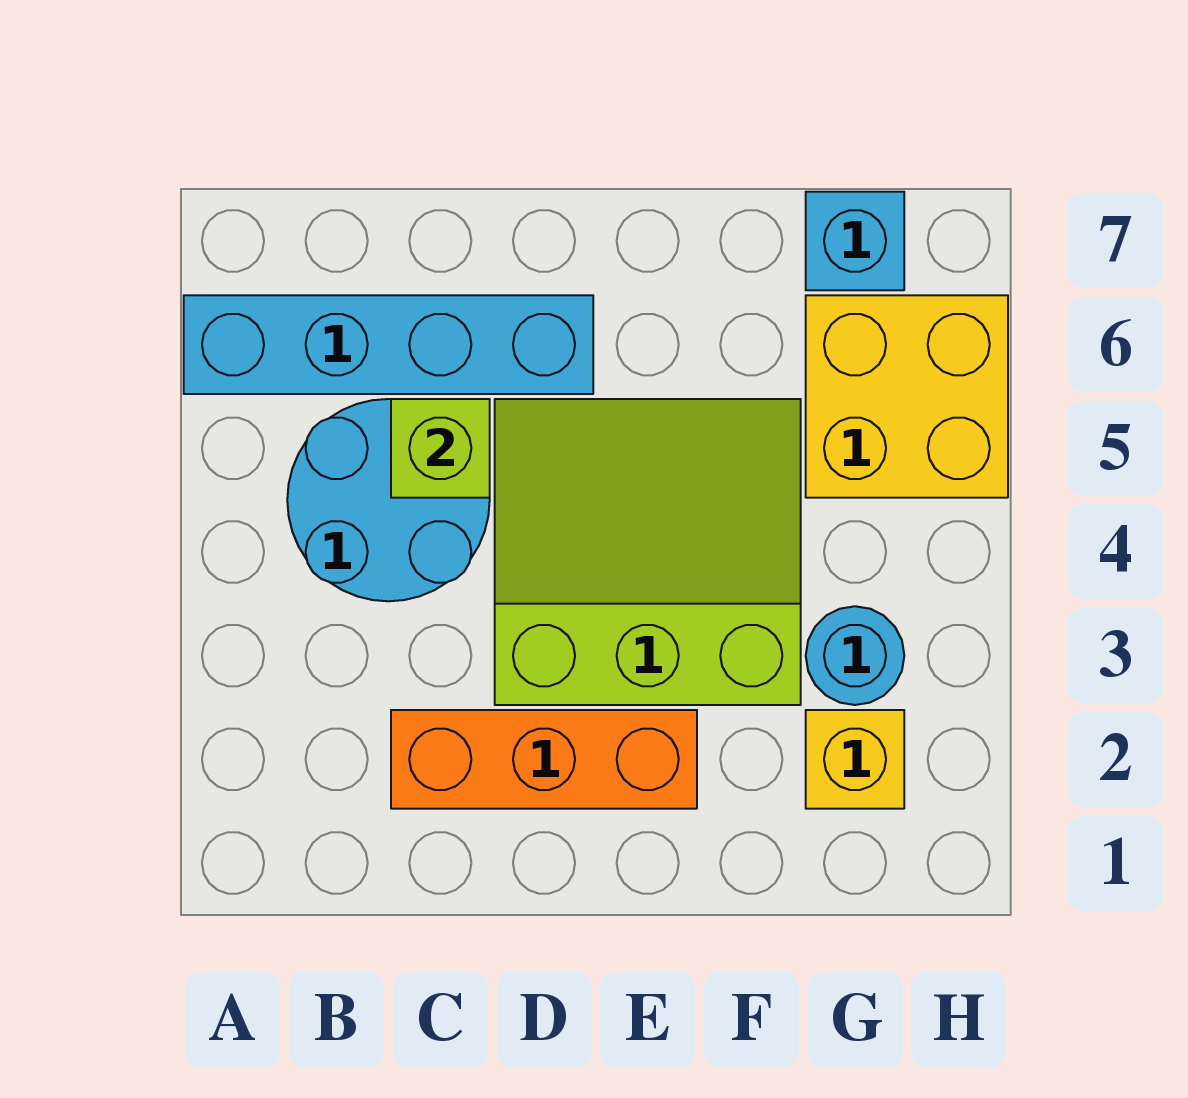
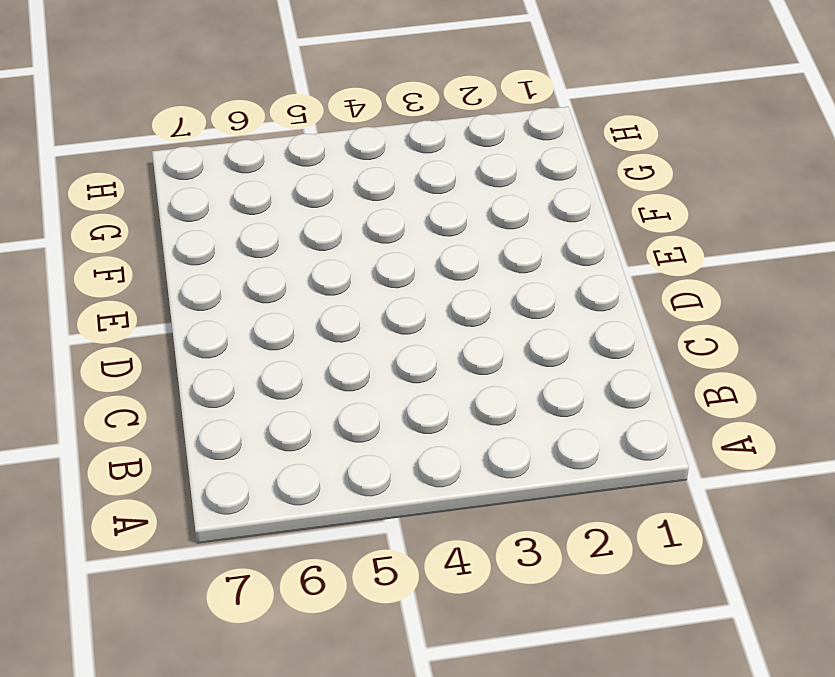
none -> cyan brick A6:D6 level 1
none -> cyan round brick B4:C5 level 1

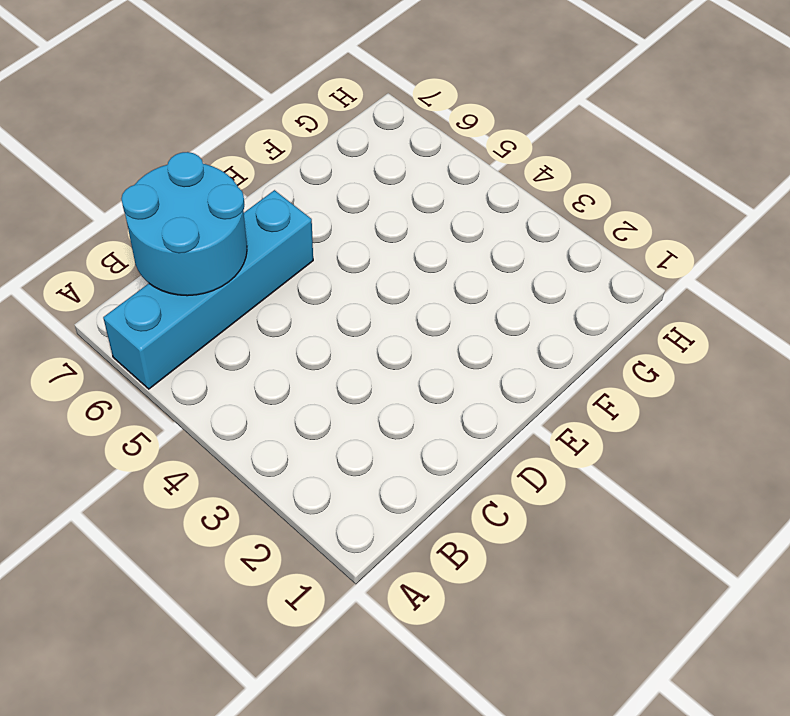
cyan round brick B6:C7 level 2 -> cyan round brick B4:C5 level 1
none -> orange brick C2:E2 level 1
none -> lime slope D3:F5 level 1 top 3

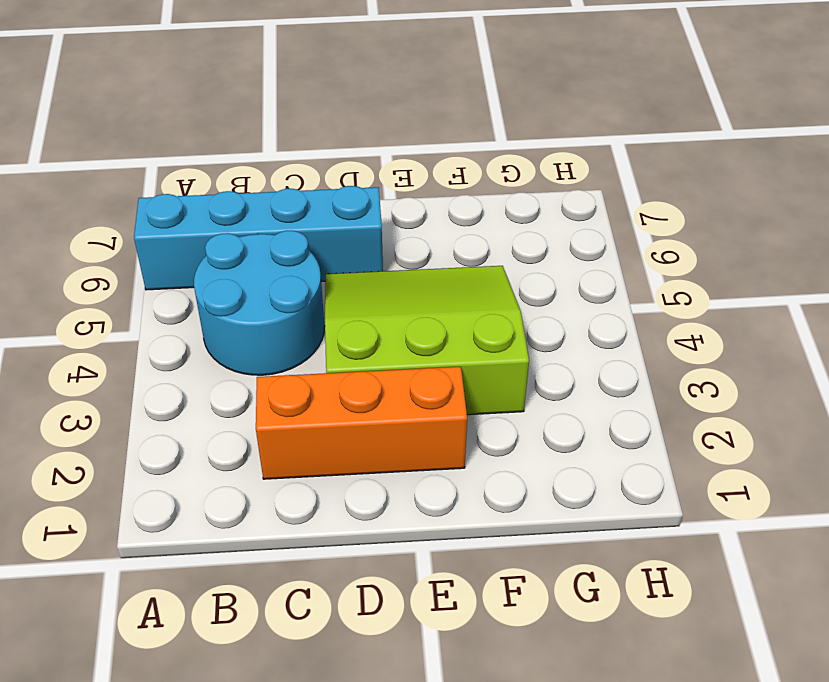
none -> yellow brick G2 level 1
none -> cyan round brick G3 level 1

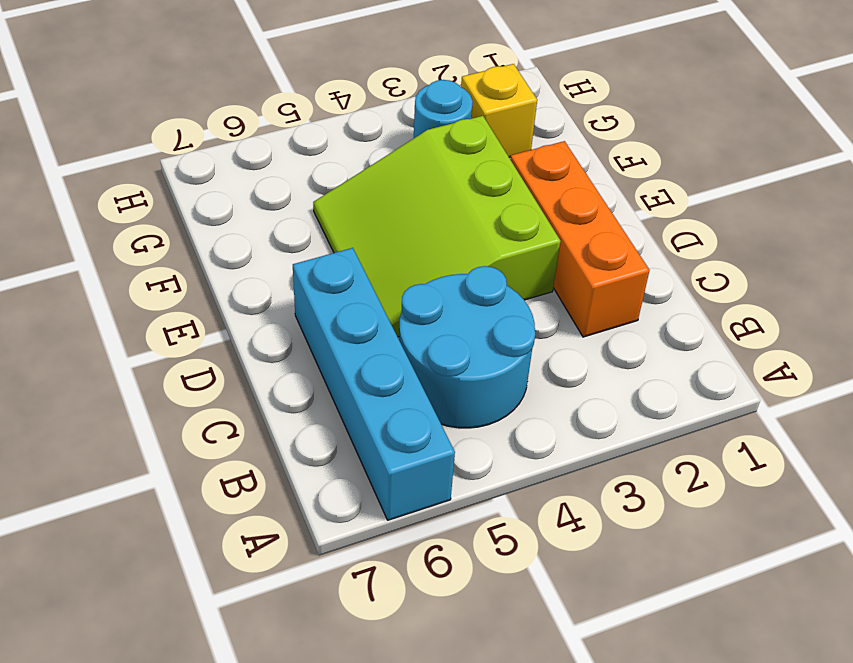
none -> yellow brick G5:H6 level 1
none -> cyan brick G7 level 1

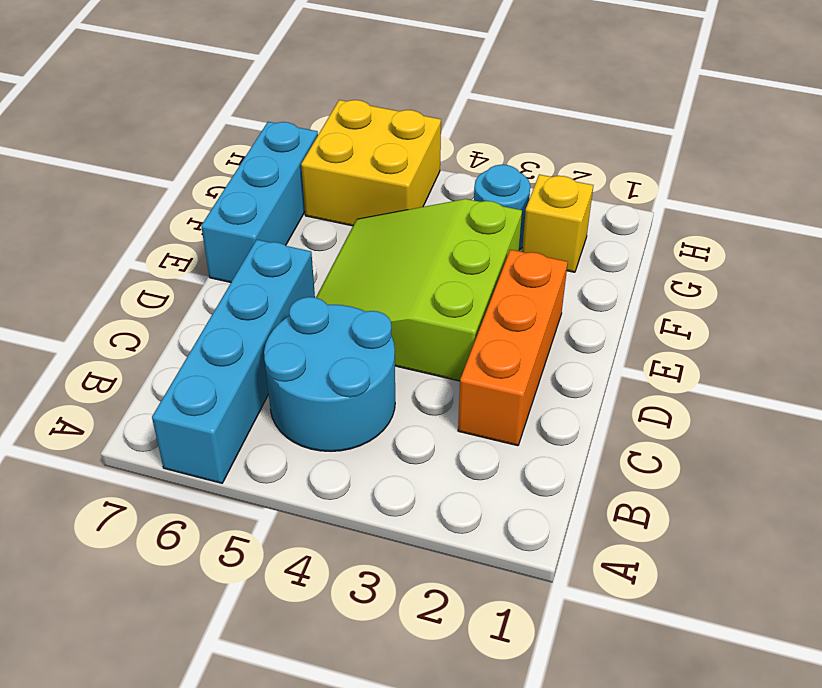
cyan brick E7:G7 level 1 -> cyan brick G7 level 1
none -> lime brick C5 level 2

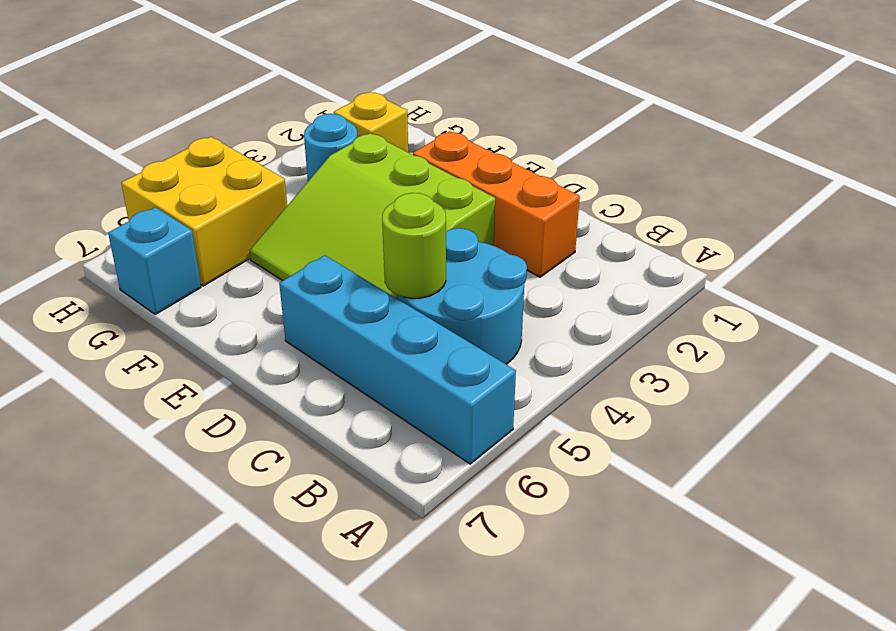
lime round brick C5 level 2 -> lime brick C5 level 2

